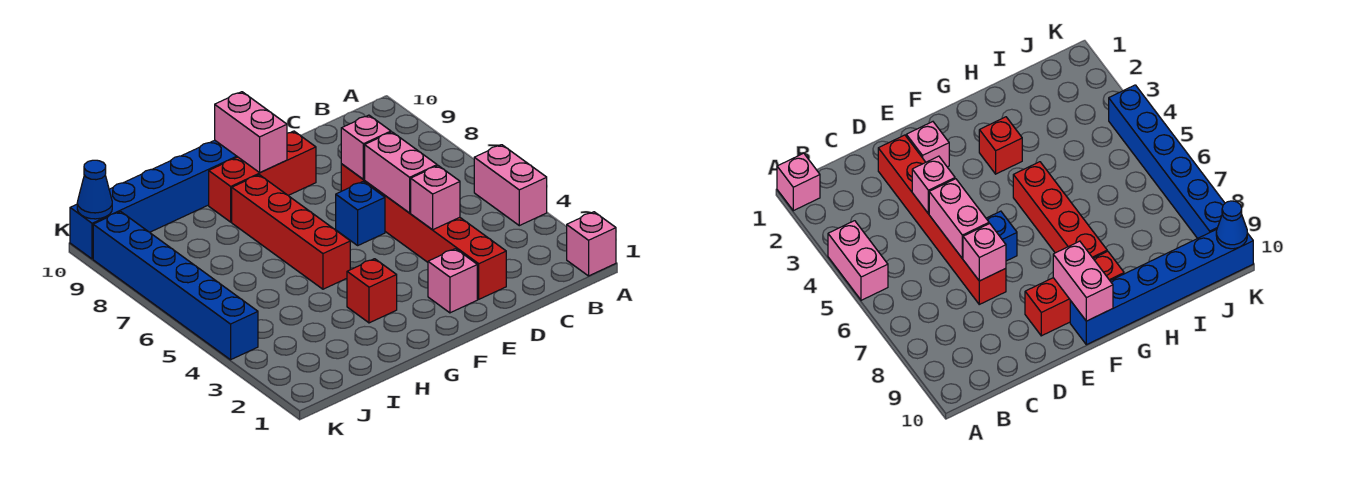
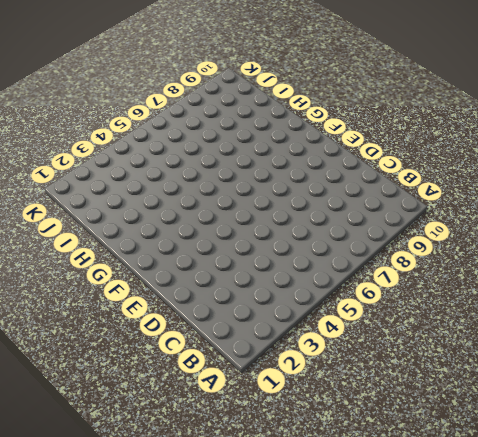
none -> pink brick A1 level 1
none -> pink brick A4:A5 level 1
none -> red brick D2:D7 level 1

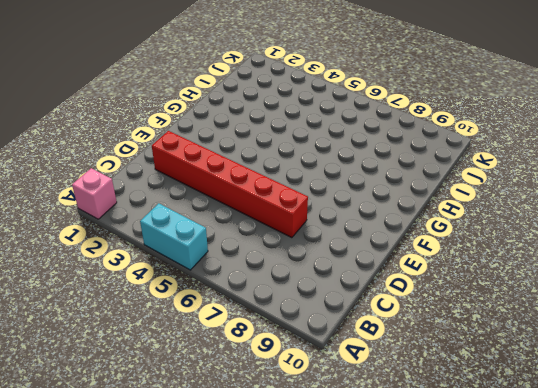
cyan brick A4:A5 level 1 -> pink brick A4:A5 level 1
none -> pink brick E2 level 1
none -> blue brick E6 level 1
none -> red brick E9:G9 level 1

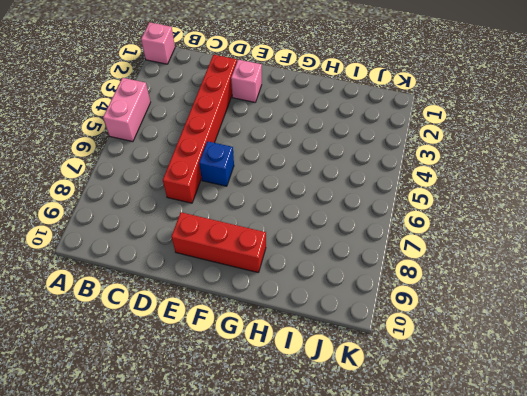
none -> blue brick F10:K10 level 1
none -> red brick G3 level 1
none -> red brick G5:G8 level 1

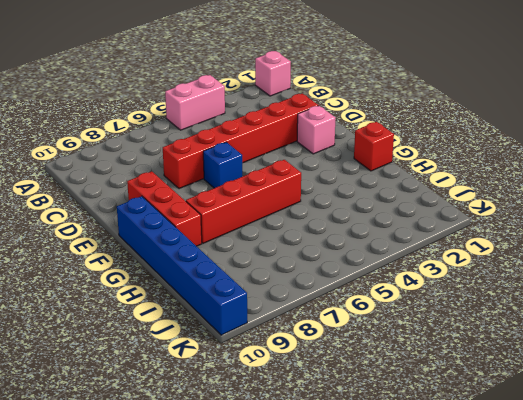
red brick G1 level 1 -> red brick G3 level 1
none -> blue brick K4:K9 level 1
none -> pink brick D4 level 2
none -> pink brick D5:D6 level 2

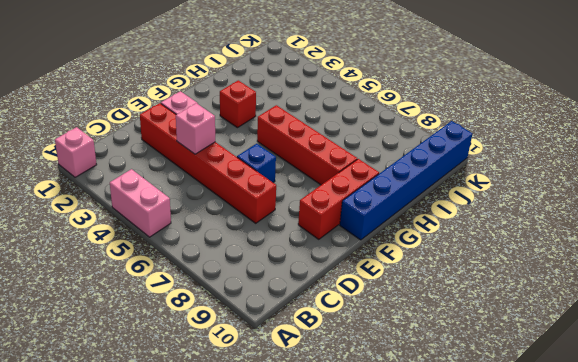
none -> blue brick K4:K9 level 1
none -> pink brick D5:D6 level 2
none -> pink brick D7 level 2

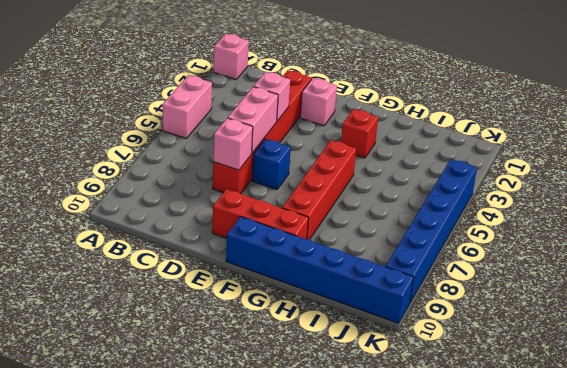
none -> pink brick F9:F10 level 2
none -> blue cone K10 level 2

